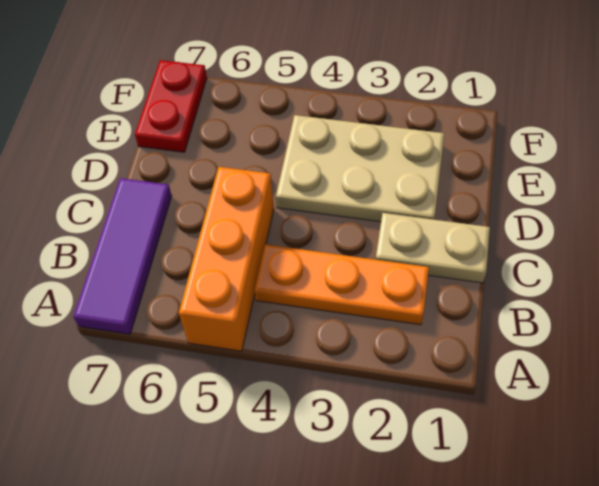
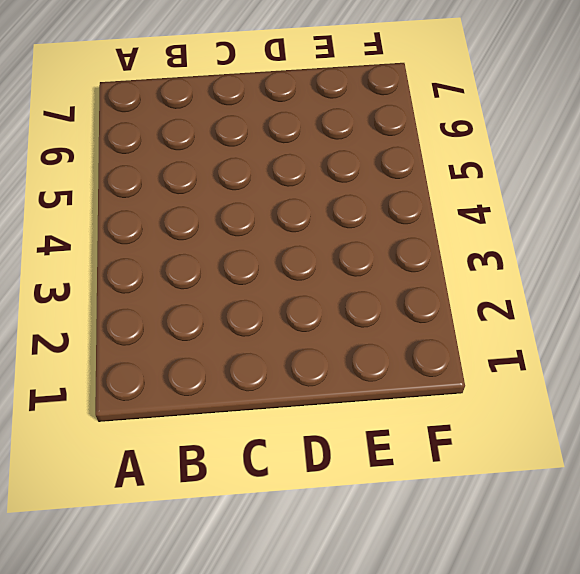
none -> orange brick A5:C5 level 1
none -> purple tile A7:C7 level 1

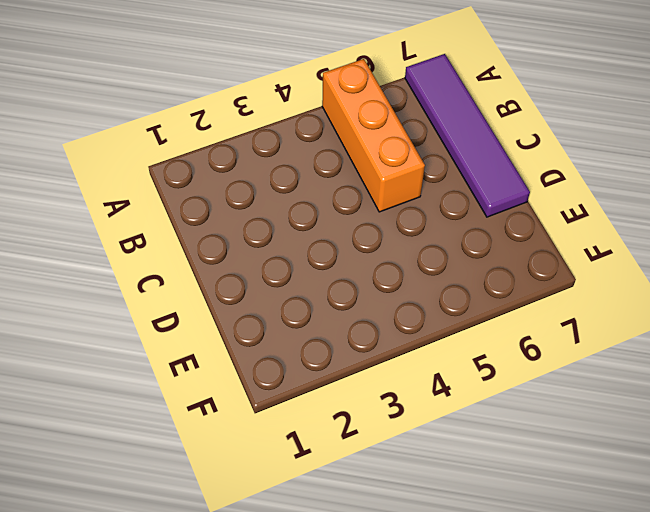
purple tile A7:D7 level 1 -> purple tile A7:C7 level 1
none -> orange plate B2:B4 level 1
none -> tan plate C1:C2 level 1

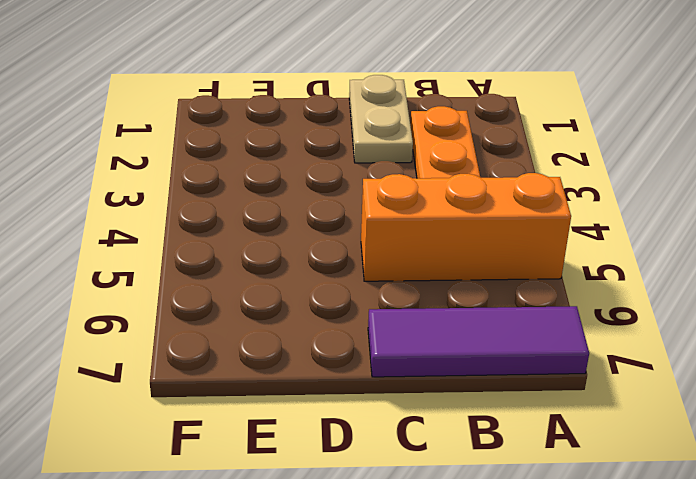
none -> tan plate D2:E4 level 1
none -> red plate E7:F7 level 1

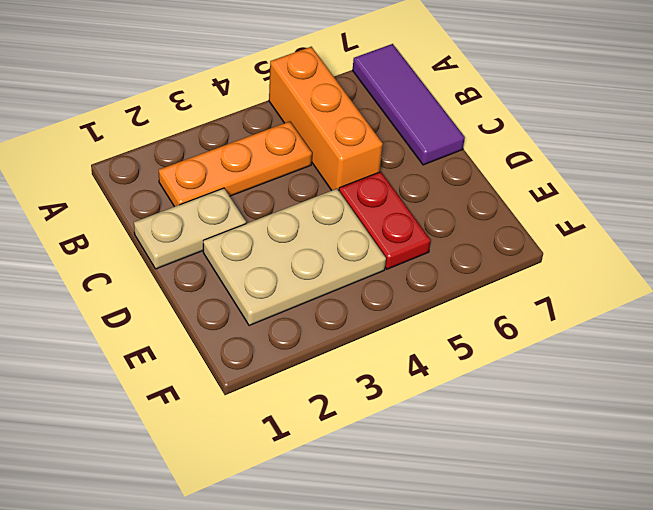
red plate D5:E5 level 1 -> red plate E7:F7 level 1

